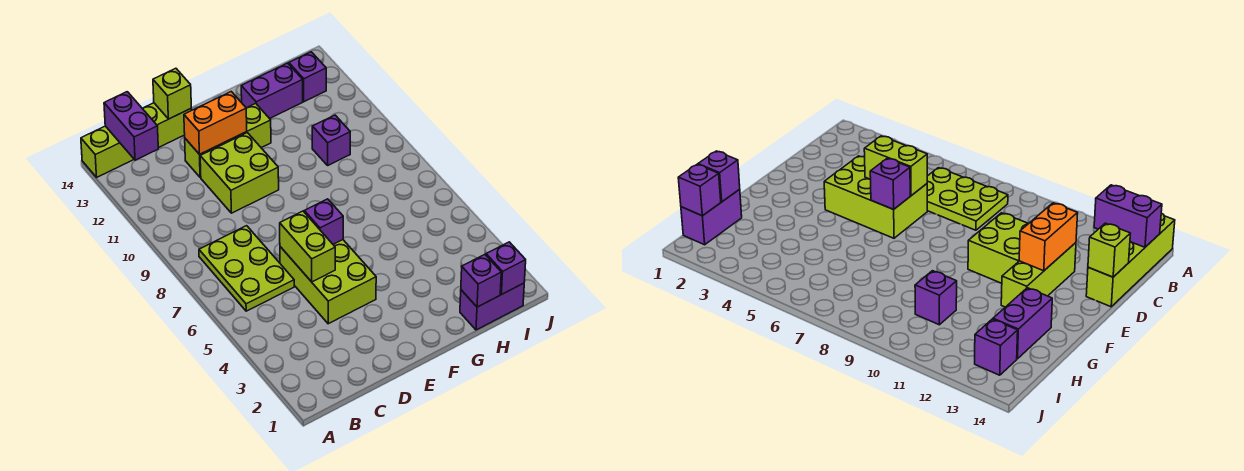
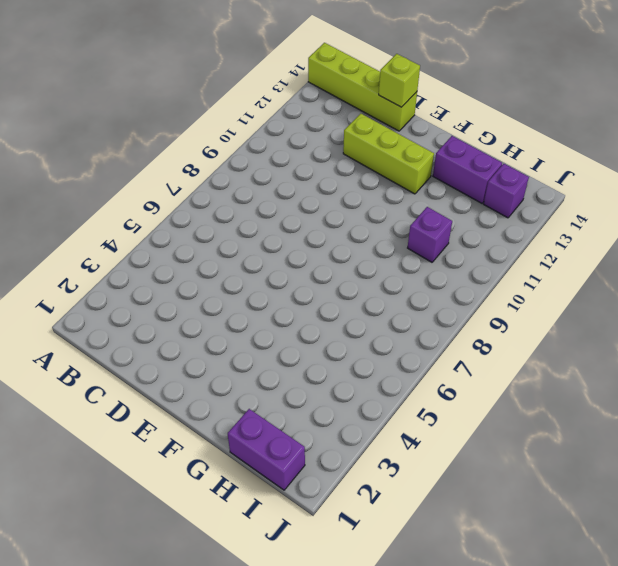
none -> lime plate B6:C8 level 1
none -> lime brick D4:E6 level 1
none -> lime brick D10:E11 level 1

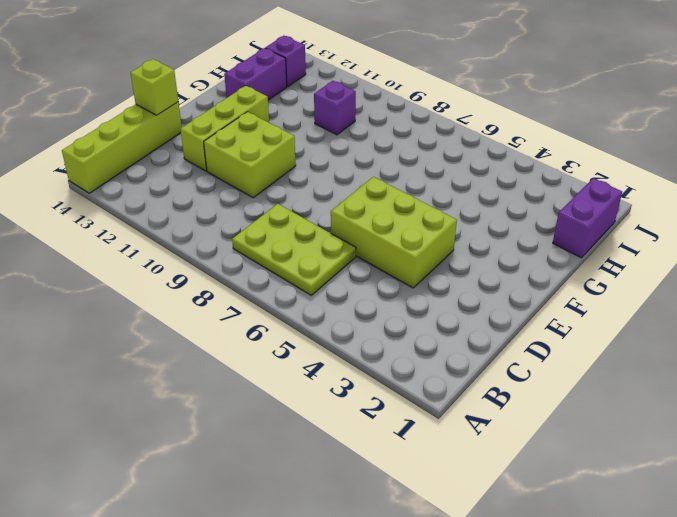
none -> purple brick B13:B14 level 2
none -> lime brick D5:D6 level 2
none -> orange brick D12:E12 level 2

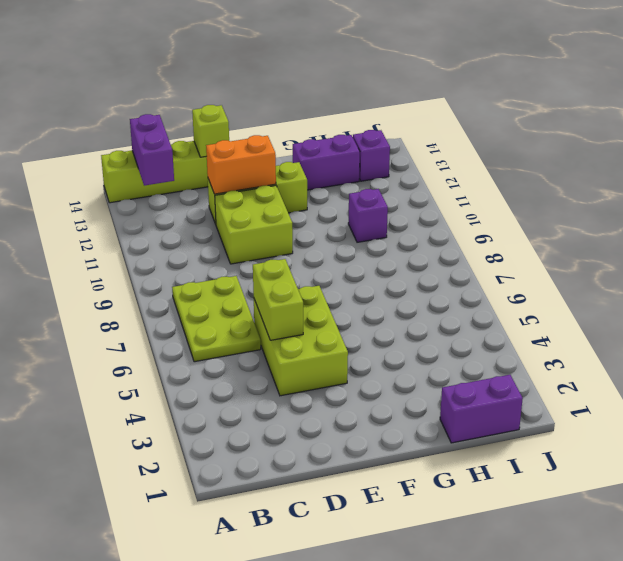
none -> purple brick E6 level 2
none -> purple brick H1 level 2
none -> purple brick I1 level 2

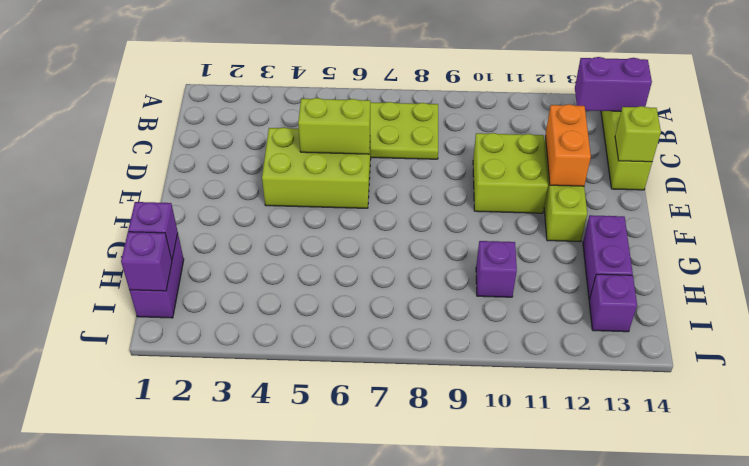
none -> purple brick E6 level 2

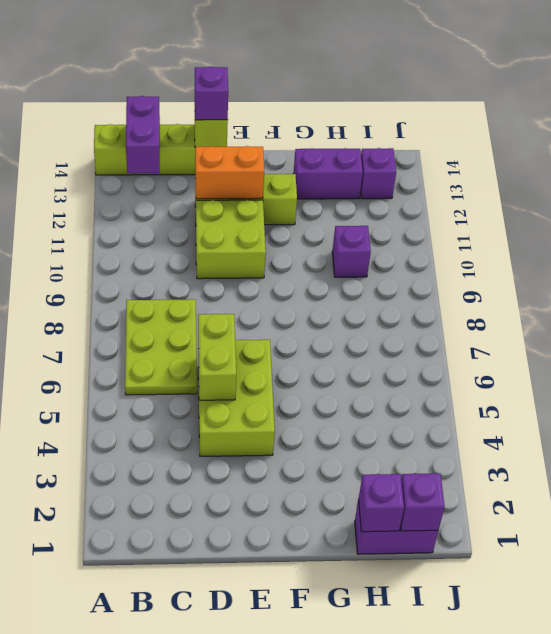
purple brick D14 level 3 -> purple brick E6 level 2

